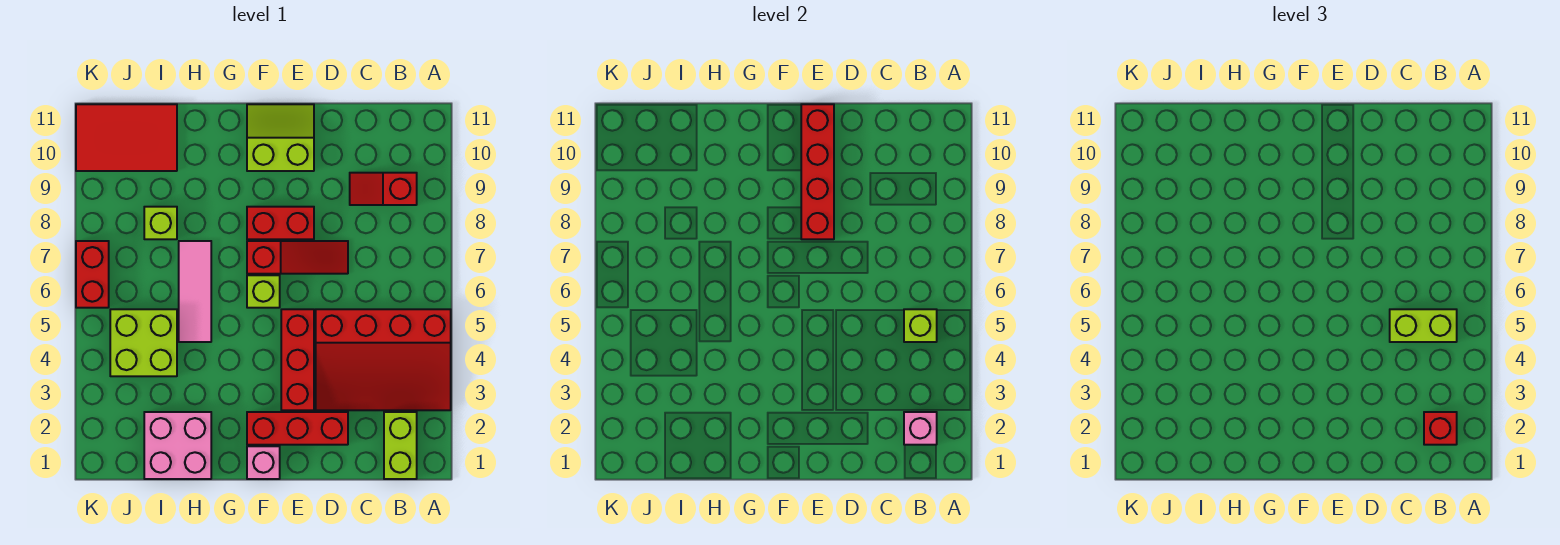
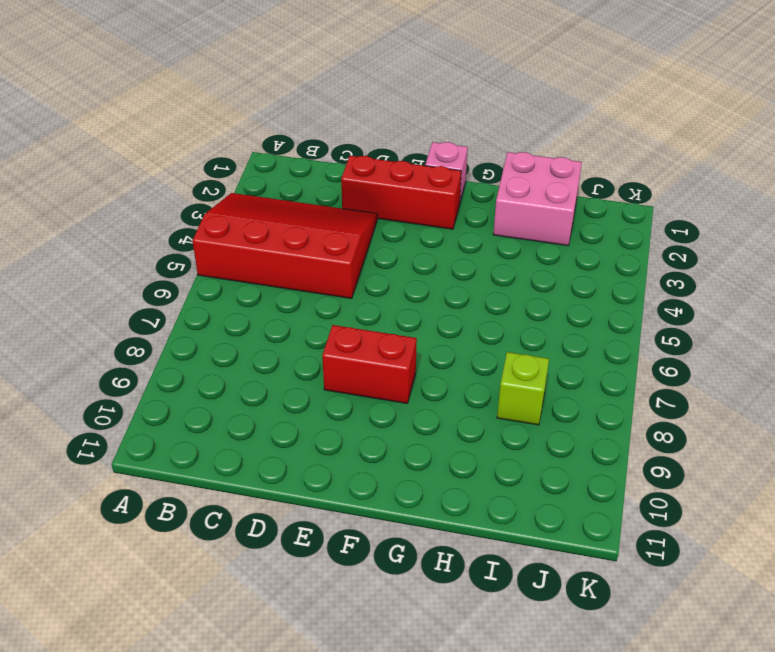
none -> lime brick B1:B2 level 1
none -> red slope B9:C9 level 1 top B
none -> red slope D7:F7 level 1 top F

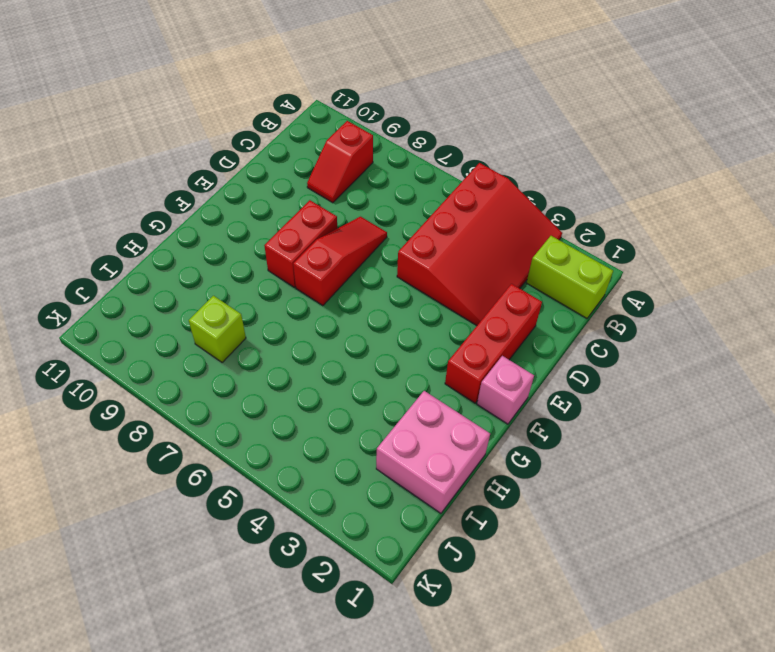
none -> red brick E3:E5 level 1
none -> lime slope E10:F11 level 1 top 10
none -> lime brick F6 level 1

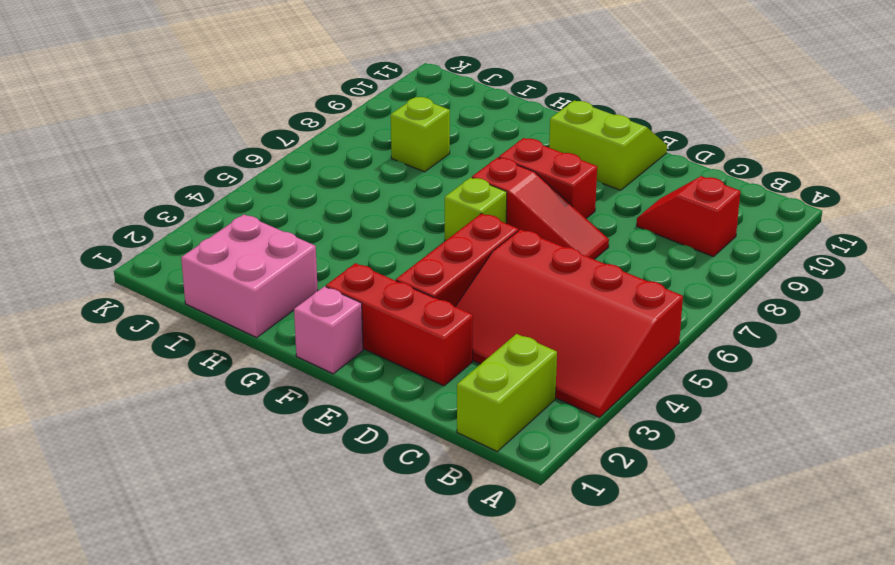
none -> pink tile H5:H7 level 1
none -> lime brick I4:J5 level 1
none -> red tile I10:K11 level 1

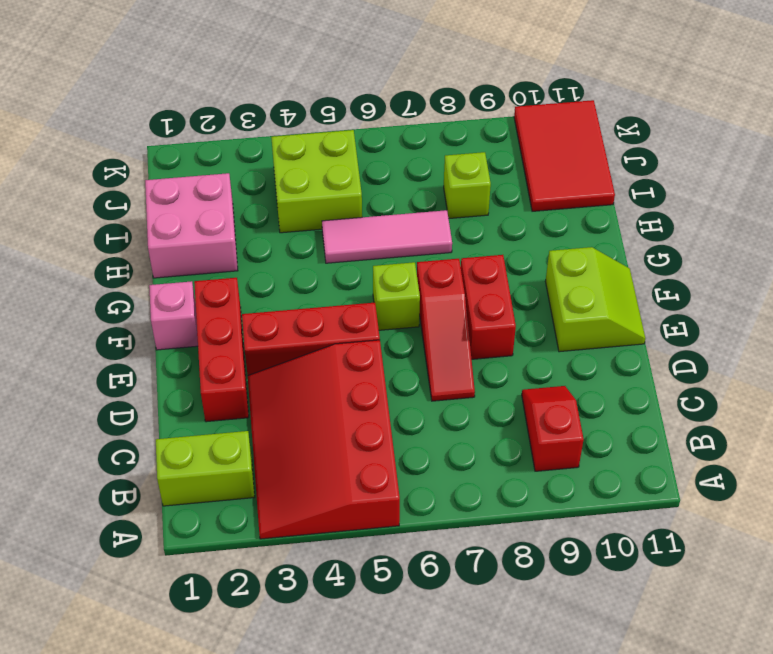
none -> red brick K6:K7 level 1
none -> pink brick B2 level 2
none -> lime brick B5 level 2

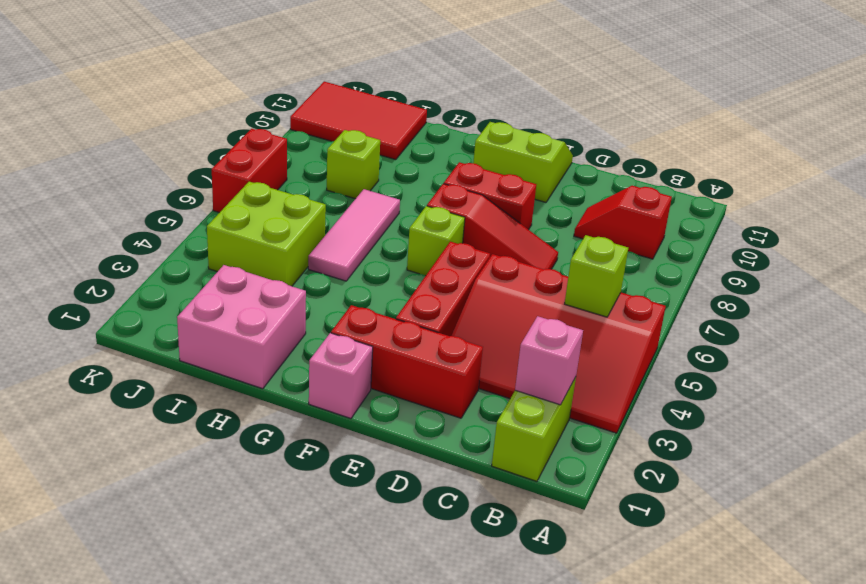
none -> red brick E8:E11 level 2
none -> red brick B2 level 3
none -> lime brick B5:C5 level 3

